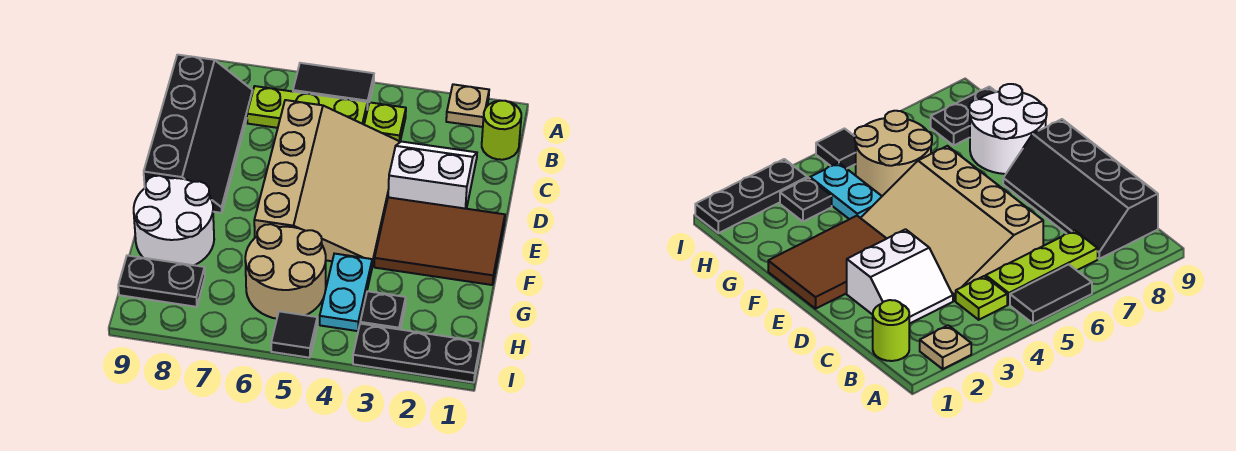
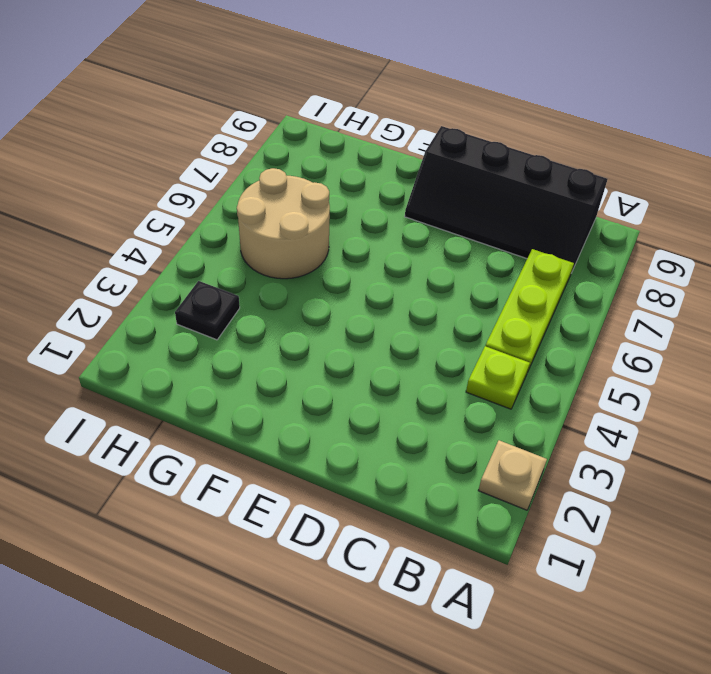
none -> black tile A5:A6 level 1
none -> lime round brick B1 level 1
none -> white slope C2:D3 level 1 top D

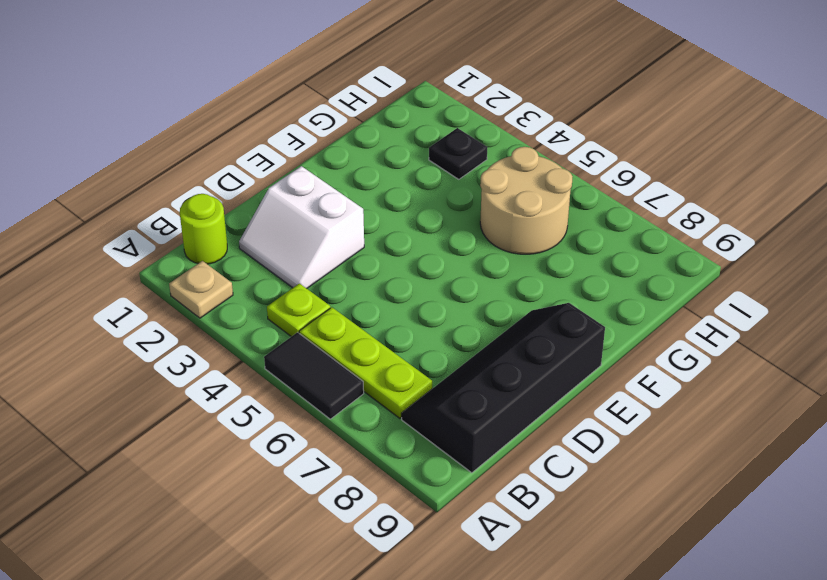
none -> tan slope C4:F6 level 1 top 6
none -> brown tile E1:F3 level 1
none -> white round brick F8:G9 level 1

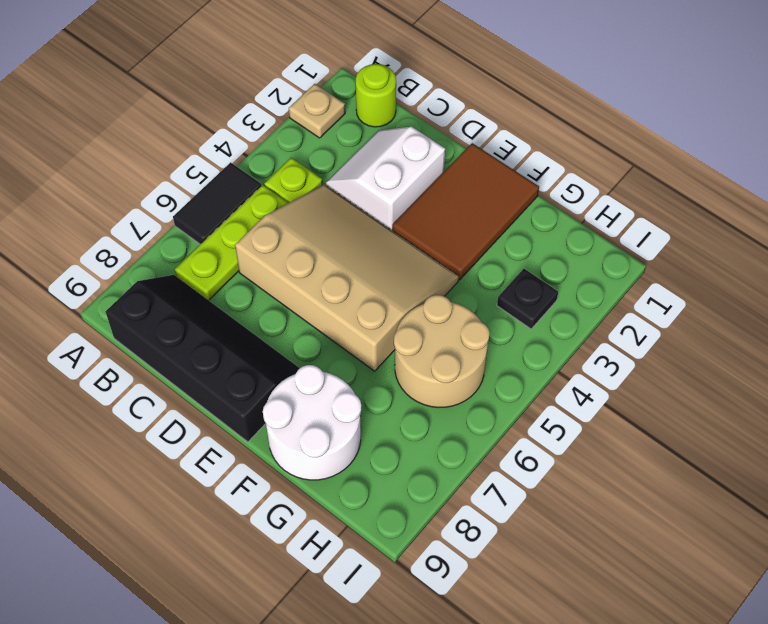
none -> cyan plate G4:H4 level 1
none -> black plate H8:H9 level 1
none -> black plate I1:I3 level 1

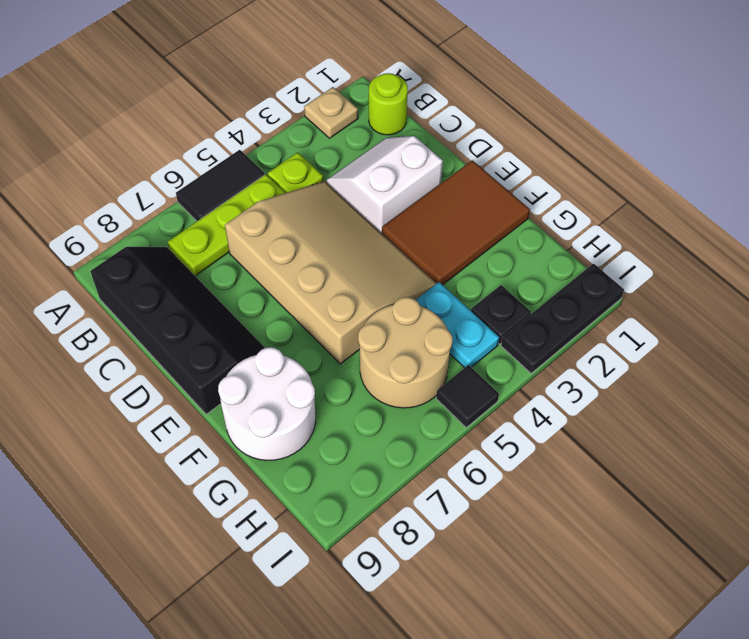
none -> black plate H8:H9 level 1

